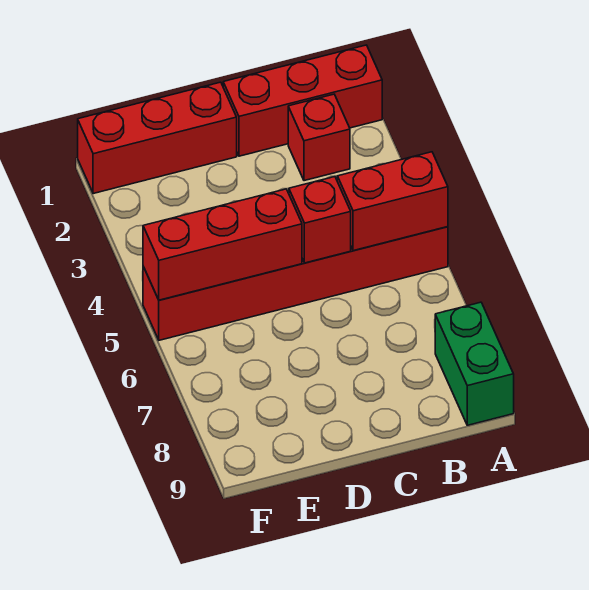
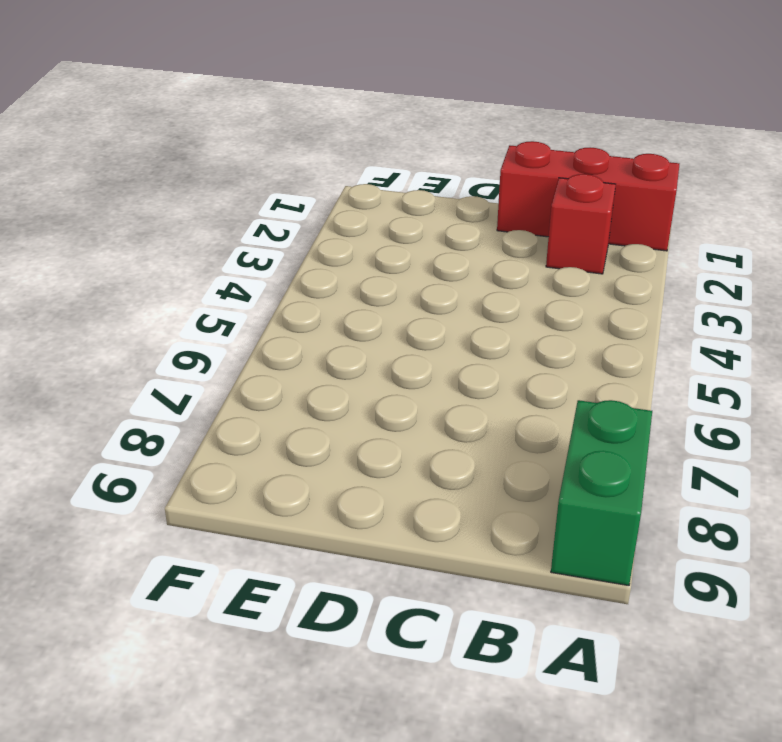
none -> red brick A5:F5 level 1
none -> red brick D1:F1 level 1

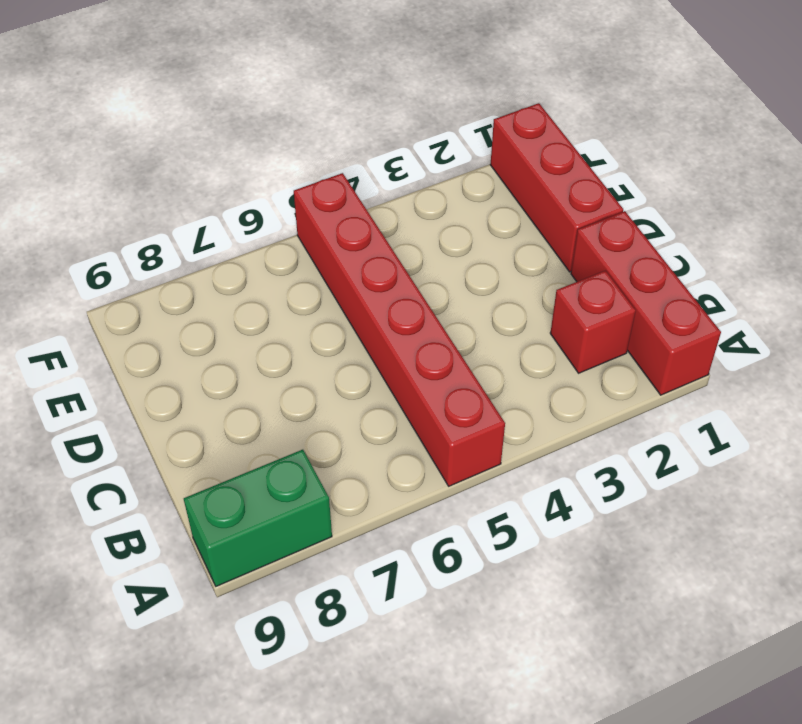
none -> red brick A5:B5 level 2
none -> red brick C5 level 2

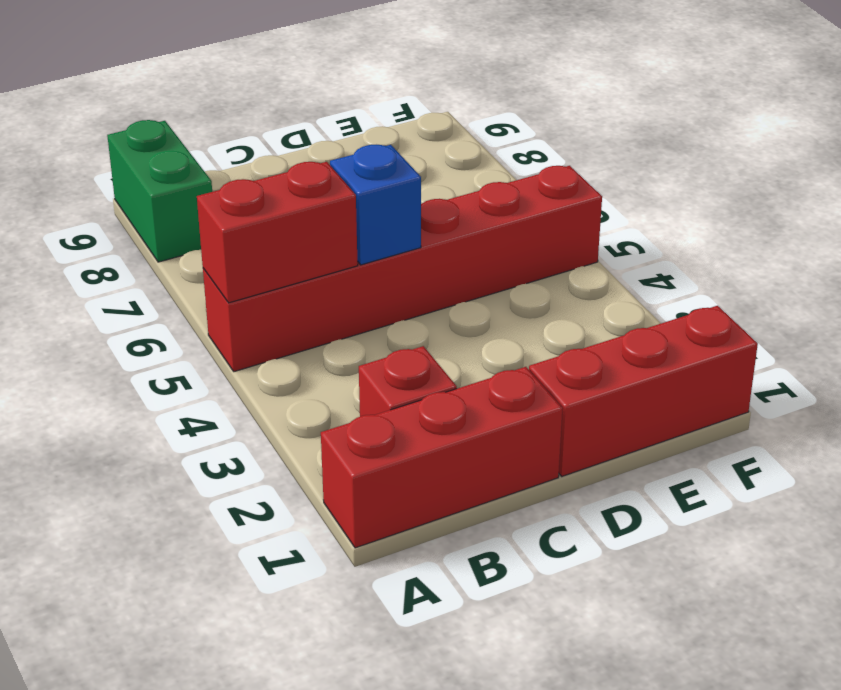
blue brick C5 level 2 -> red brick C5 level 2
none -> red brick D5:F5 level 2

